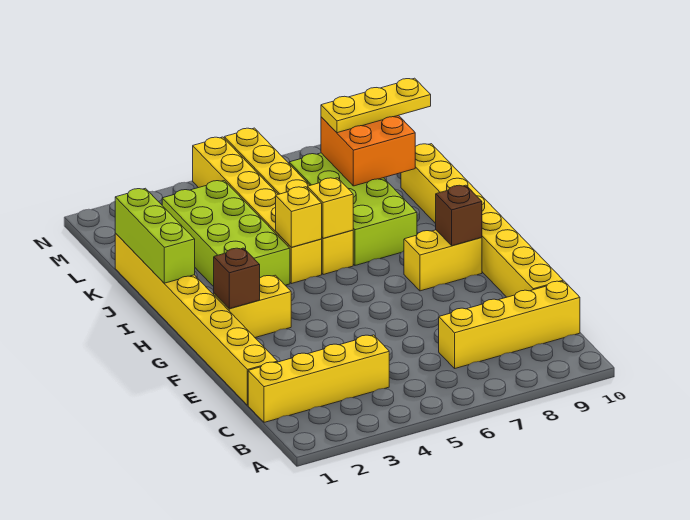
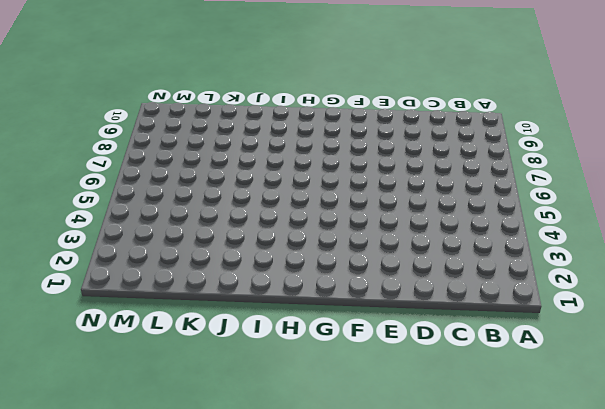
none -> yellow brick C1:C4 level 1
none -> yellow brick C7:C10 level 1
none -> yellow brick D1:K1 level 1

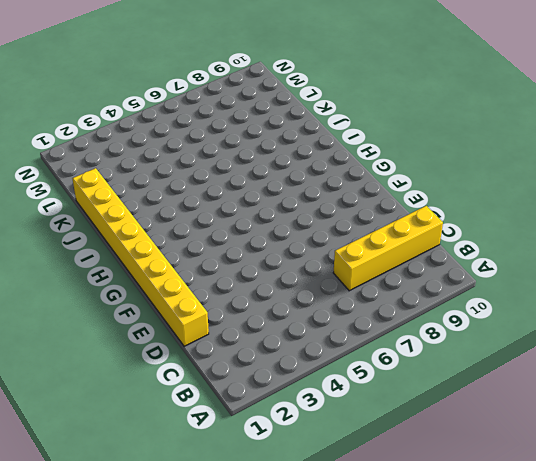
none -> yellow brick C1:C4 level 1
none -> yellow brick D10:K10 level 1
none -> yellow brick G2:G3 level 1

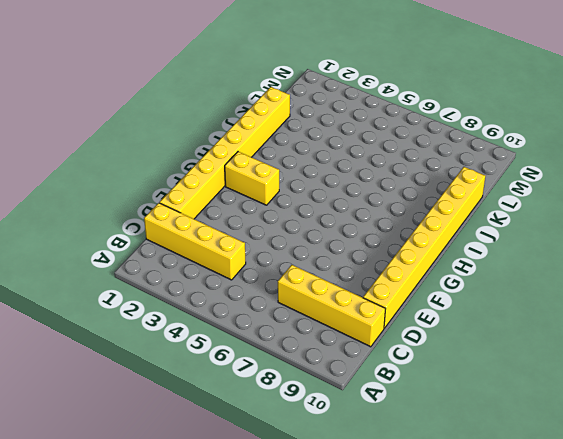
none -> yellow brick G8:G9 level 1
none -> lime brick I3:L4 level 1
none -> yellow brick I5:N5 level 1

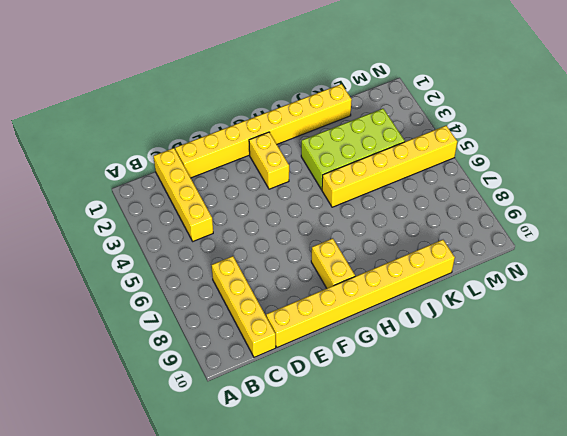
none -> yellow brick I6:N6 level 1
none -> lime brick I7:L8 level 1
none -> brown brick G2 level 2

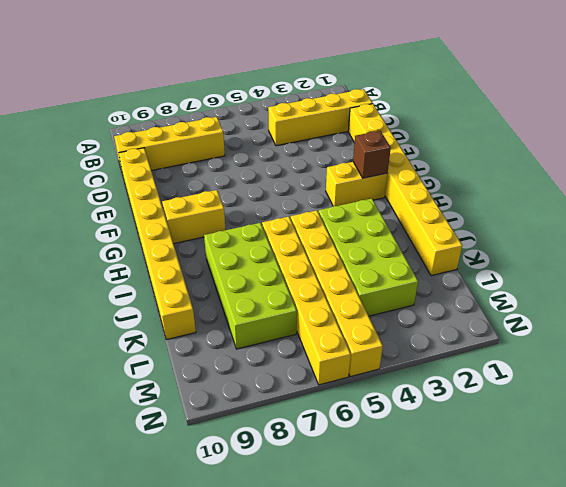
none -> brown brick G9 level 2
none -> lime brick I1:K1 level 2
none -> yellow brick I5 level 2

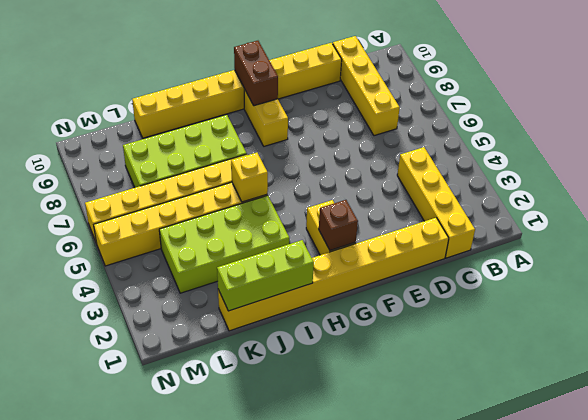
brown brick G9:G10 level 2 -> brown brick G9 level 2
none -> yellow brick I6 level 2
none -> orange brick K8:L9 level 2
none -> yellow plate L8:L10 level 3

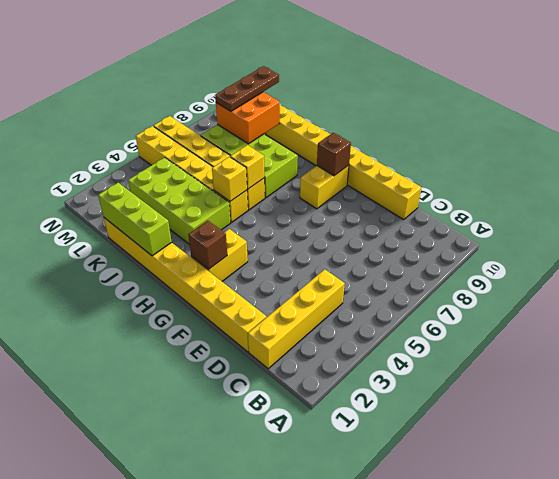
brown plate L8:L10 level 3 -> yellow plate L8:L10 level 3
none -> yellow brick C7:C10 level 1

